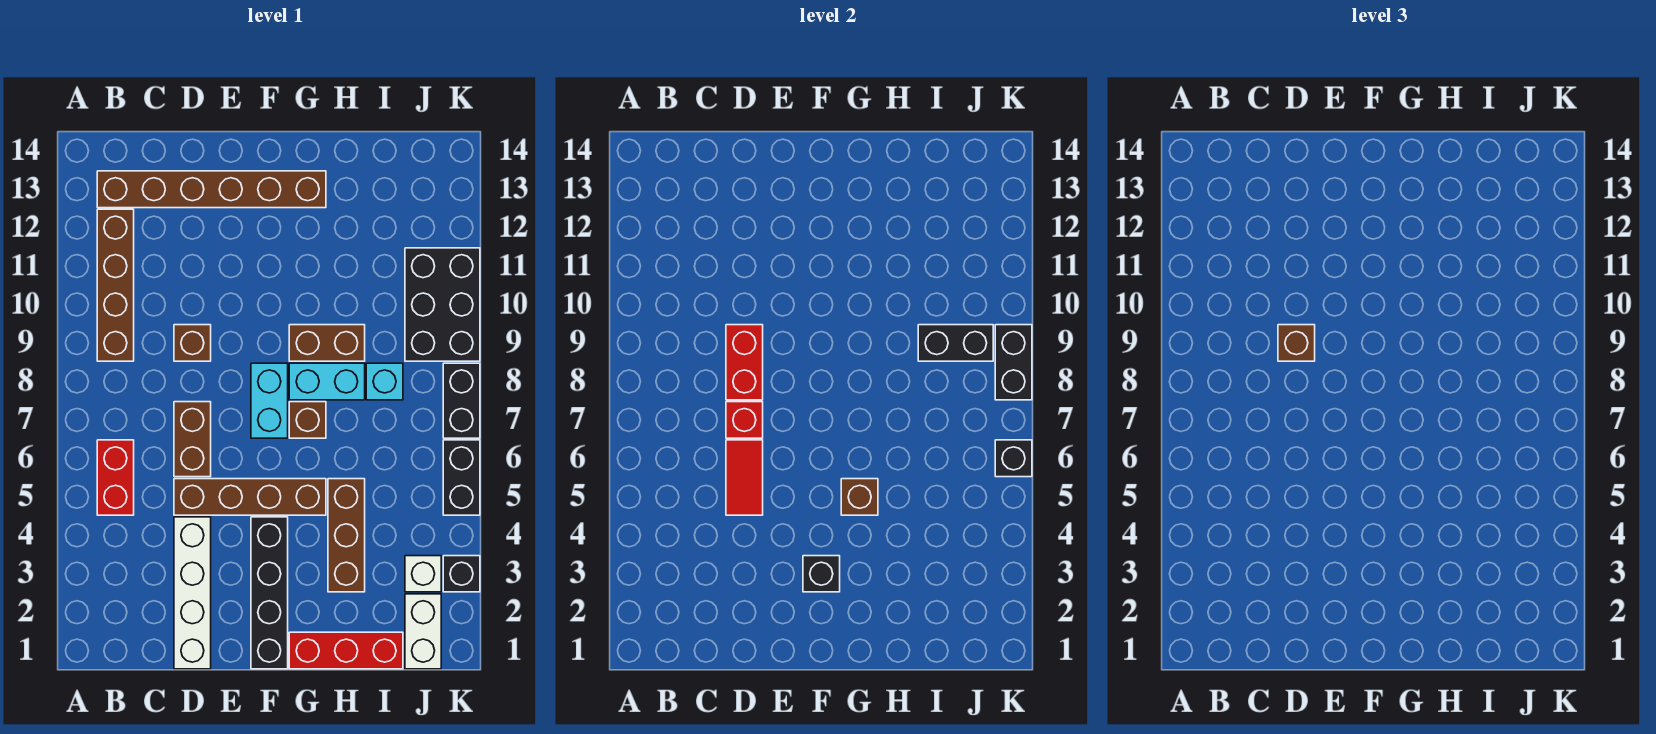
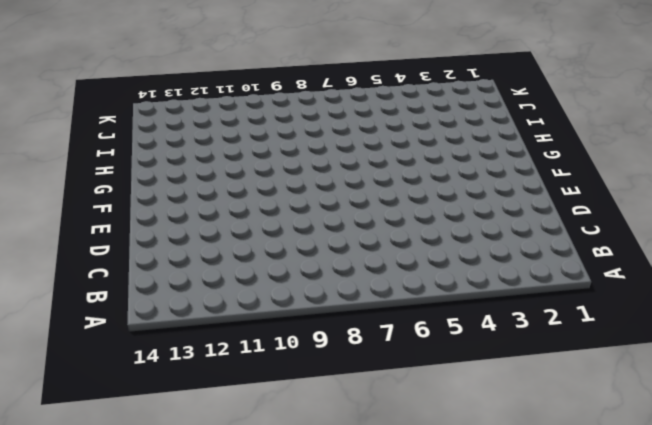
none -> red brick B5:B6 level 1
none -> brown brick B9:B12 level 1
none -> brown brick B13:G13 level 1
none -> white brick D1:D4 level 1

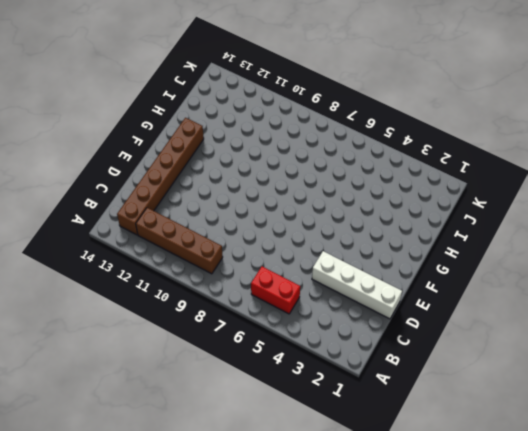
none -> brown brick D5:G5 level 1
none -> brown brick D6:D7 level 1
none -> brown brick D9 level 1
none -> black brick F1:F4 level 1

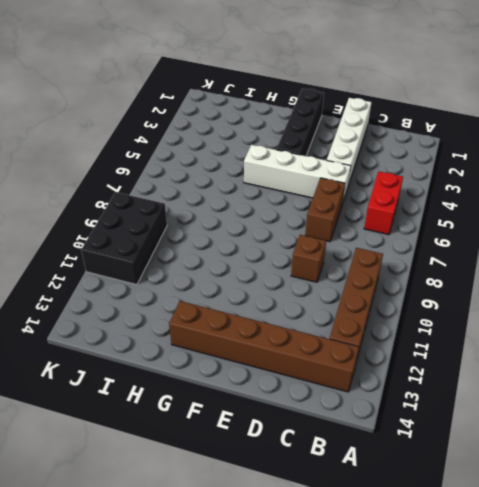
white brick D5:G5 level 1 -> brown brick D5:G5 level 1
none -> cyan brick F7:F8 level 1
none -> red brick G1:I1 level 1
none -> brown brick G7 level 1
none -> cyan brick G8:H8 level 1

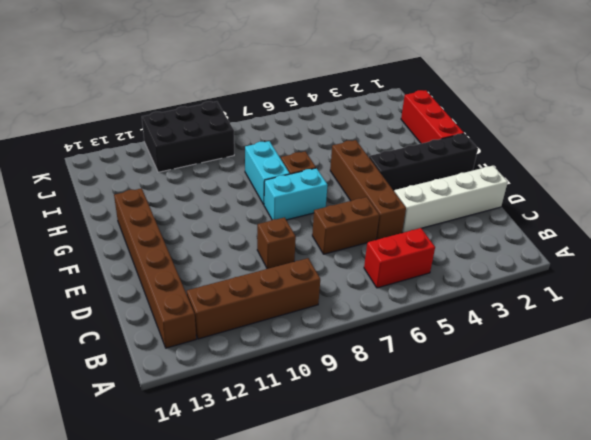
none -> brown brick G9:H9 level 1
none -> brown brick H3:H5 level 1
none -> cyan brick I8 level 1
none -> white brick J1:J2 level 1

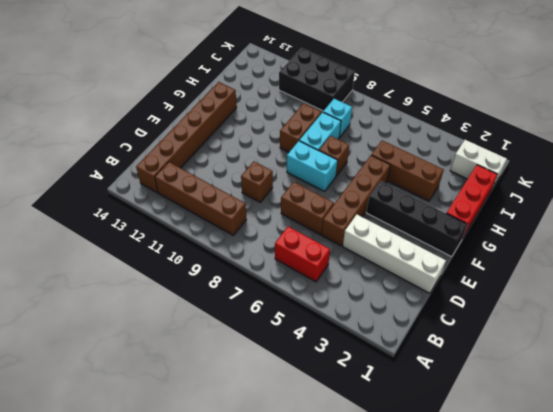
none -> white brick J3 level 1
none -> black brick K3 level 1
none -> black brick K5:K6 level 1
none -> black brick K7:K8 level 1

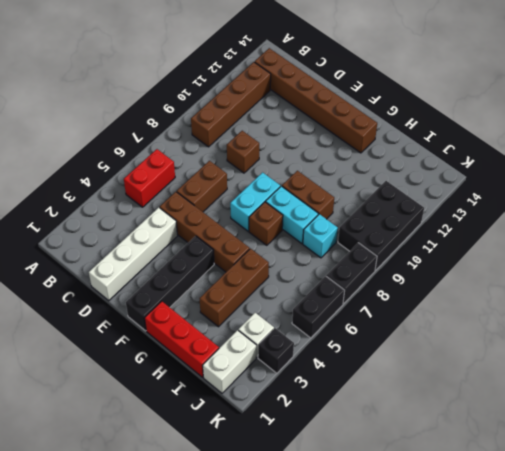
none -> red tile D5:D6 level 2
none -> red brick D7 level 2
none -> red brick D8:D9 level 2
none -> black brick F3 level 2

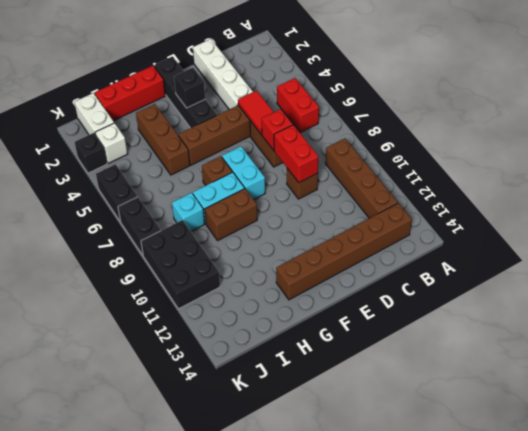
none -> brown brick G5 level 2
none -> black brick I9:J9 level 2
none -> black brick K6 level 2
none -> black brick K8:K9 level 2

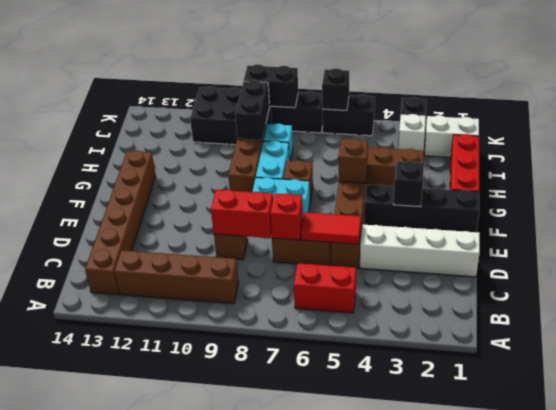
none -> brown brick D9 level 3

